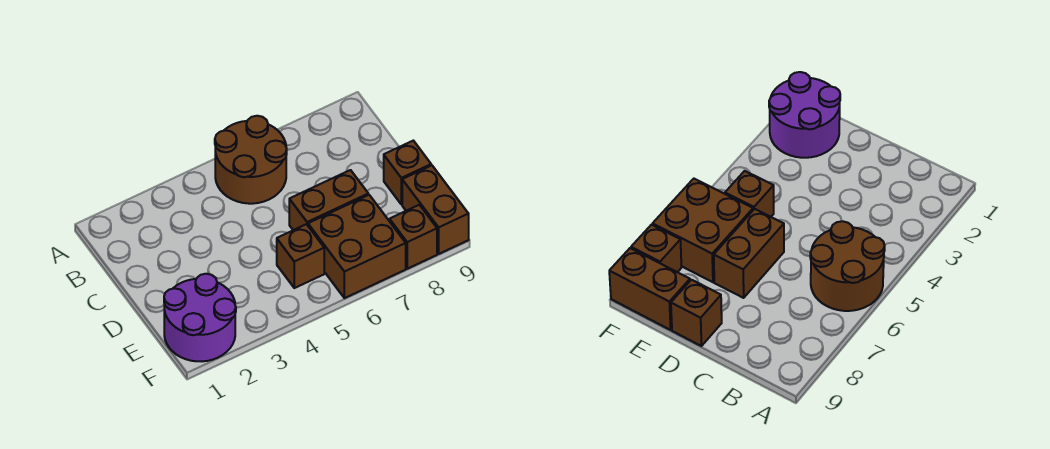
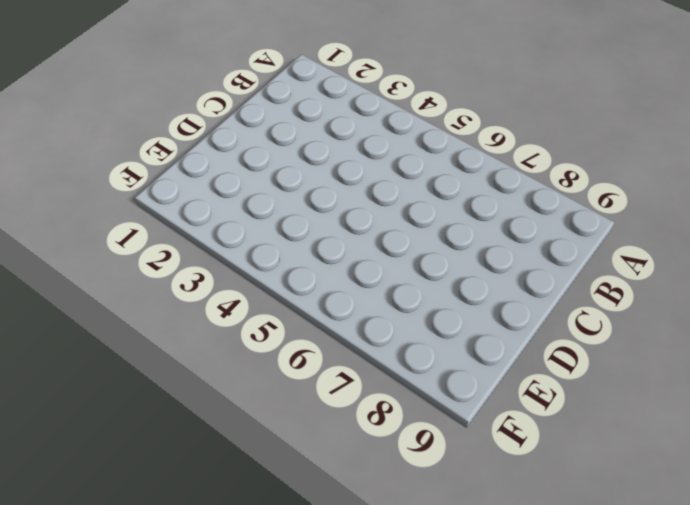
none -> brown round brick A5:B6 level 1
none -> brown brick D6:D7 level 1

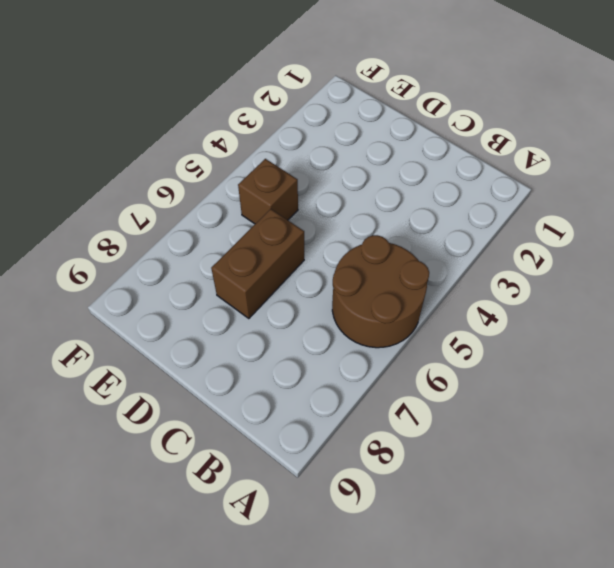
none -> brown brick D9 level 1
none -> purple round brick E1:F2 level 1

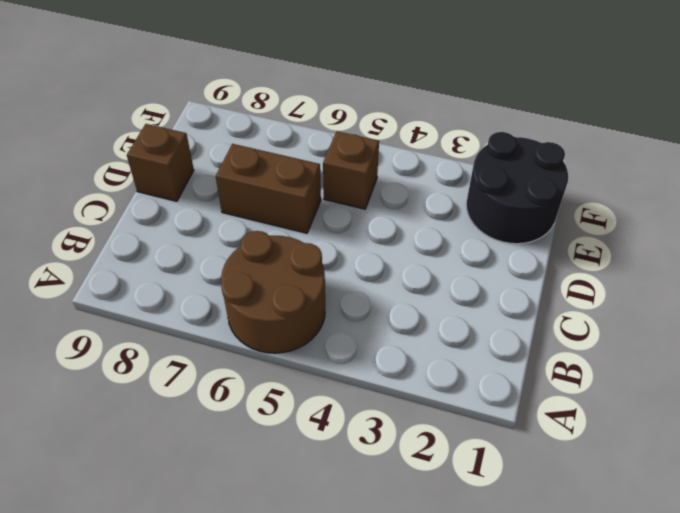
black round brick E1:F2 level 1 -> purple round brick E1:F2 level 1
none -> brown brick E6:F7 level 1
none -> brown brick E9:F9 level 1

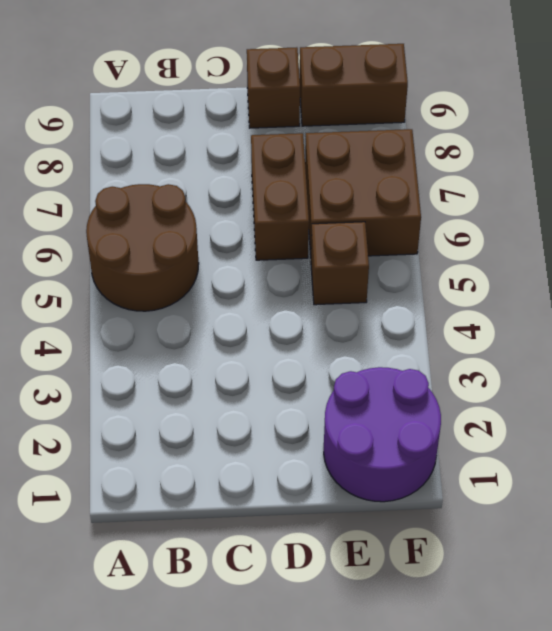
none -> brown brick F8 level 1

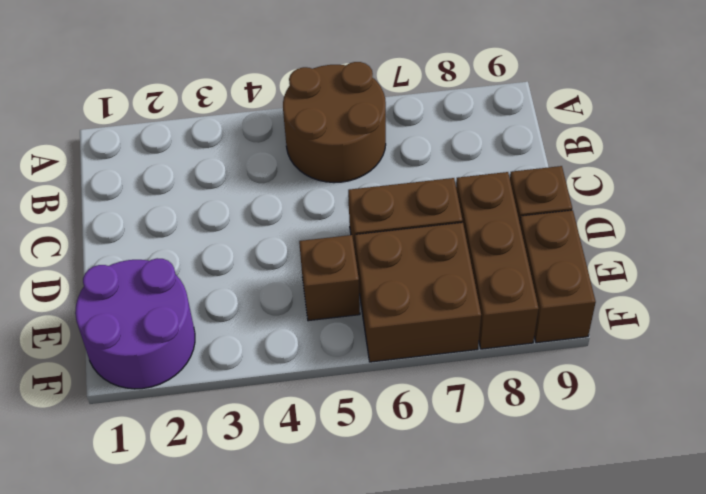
brown brick D8:F8 level 1 -> brown brick F8 level 1

